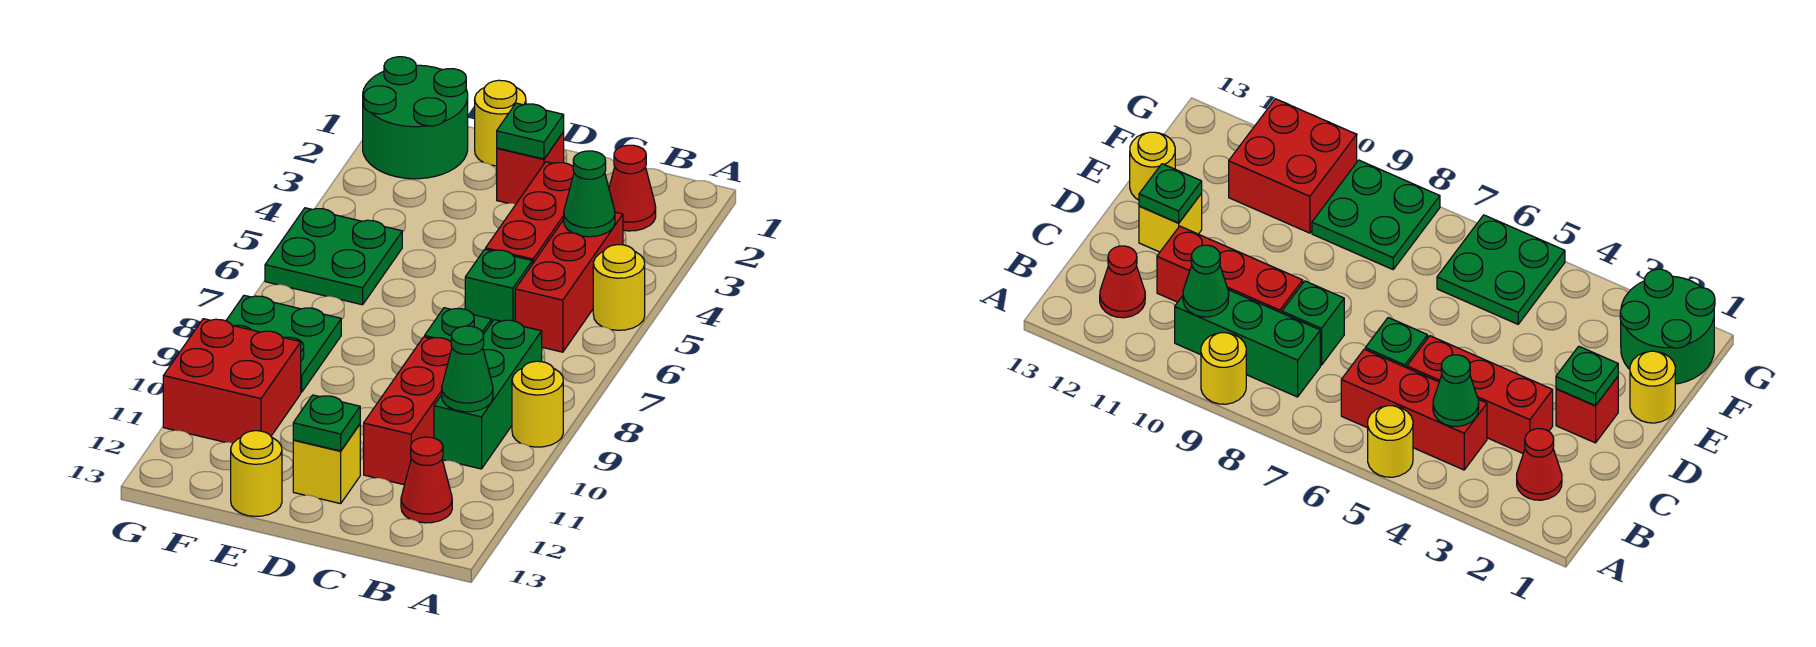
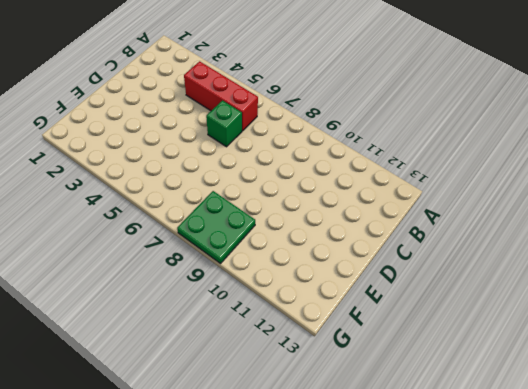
none -> yellow round brick A5 level 1
none -> yellow round brick A9 level 1
none -> red cone B2 level 1

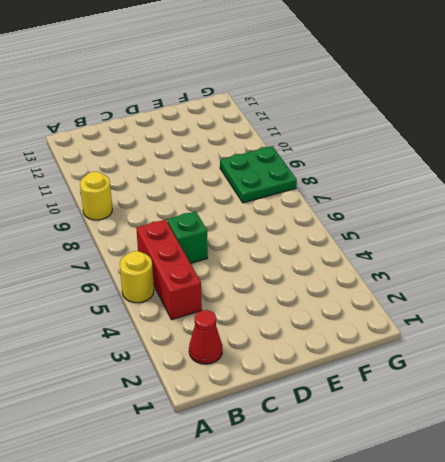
none -> green brick B8:B10 level 1
none -> red cone B12 level 1
none -> red brick C3:C5 level 1

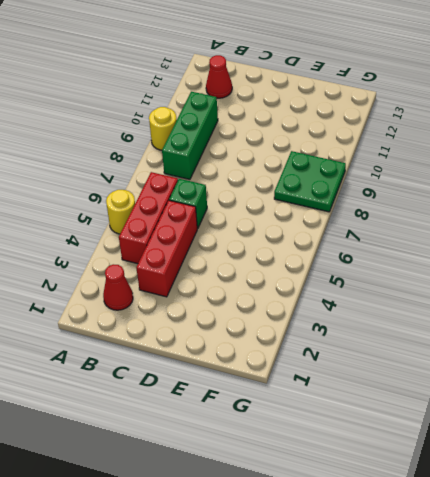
none -> green brick C8 level 1
none -> red brick C9:C11 level 1
none -> red brick D2 level 1

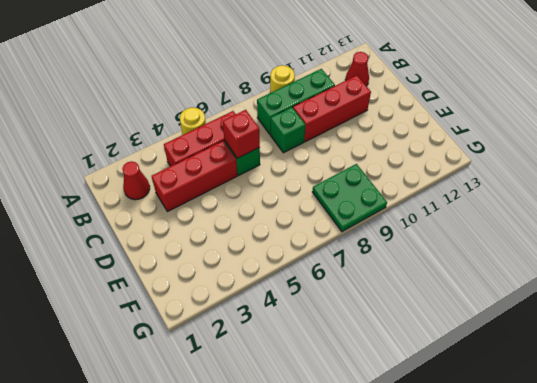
red brick C6 level 2 -> red brick D2 level 1
none -> yellow brick D12 level 1
none -> yellow round brick E1 level 1
none -> yellow round brick E13 level 1

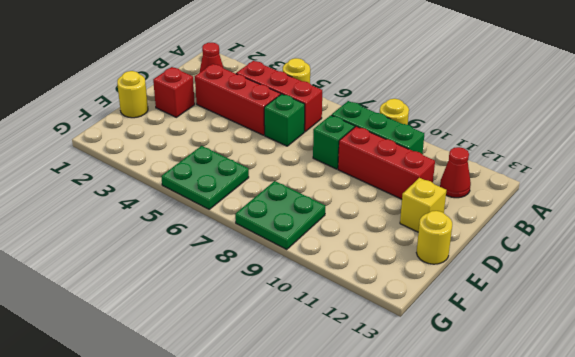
none -> green round brick F1:G2 level 1
none -> red brick F10:G11 level 1
none -> green cone B4 level 2

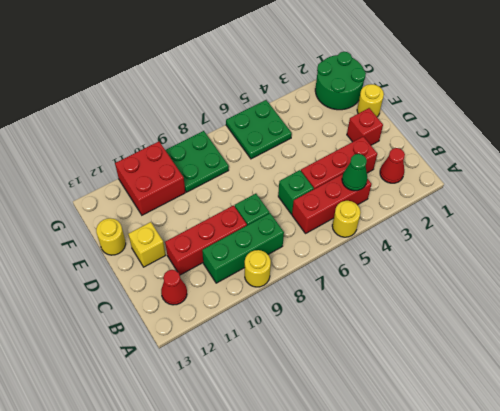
none -> green cone B10 level 2
none -> green plate D2 level 2
none -> green plate D12 level 2

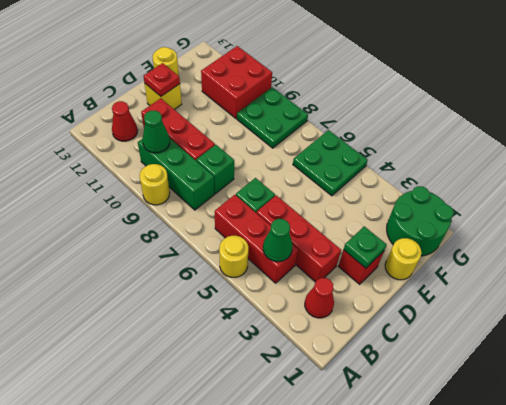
red plate D12 level 2 -> green plate D12 level 2

